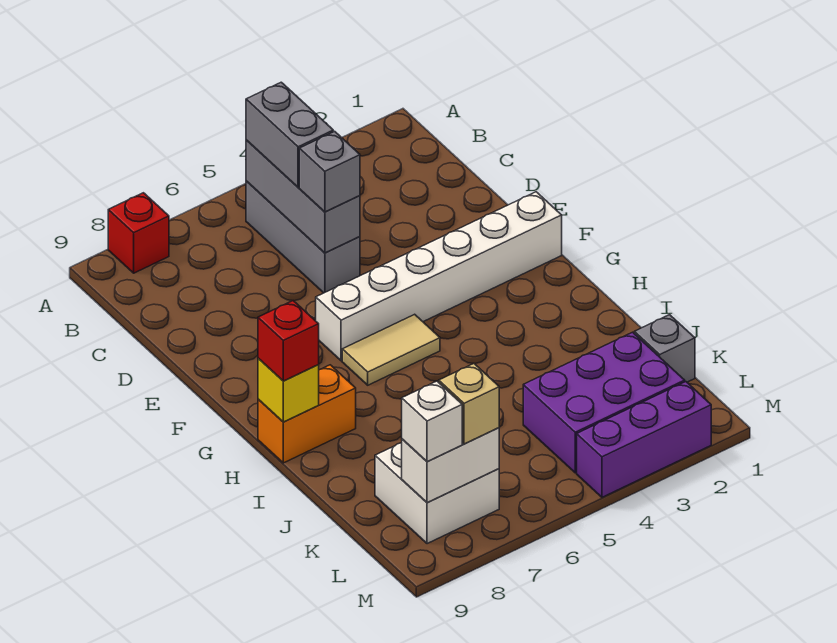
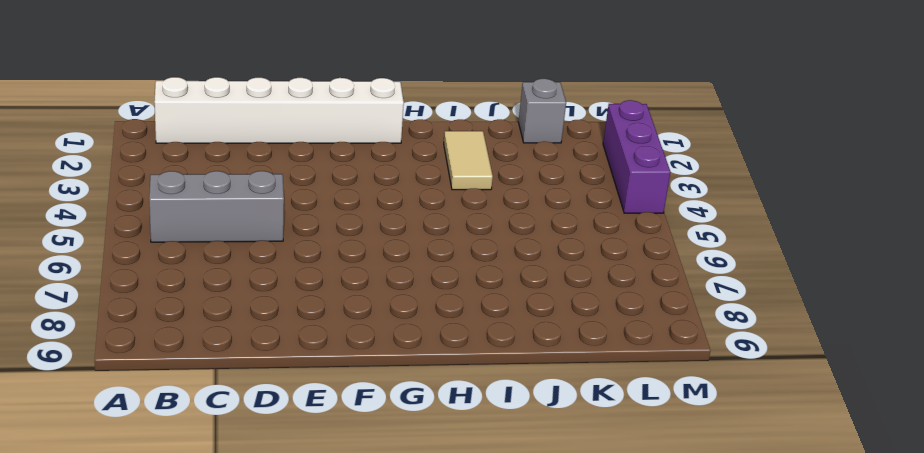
white brick B1:G1 level 1 -> white brick F1:F6 level 1
tan tile I2:I3 level 1 -> tan tile G5:G6 level 1
none -> red brick A8 level 1
none -> orange brick H8:H9 level 1
none -> purple brick K2:L4 level 1

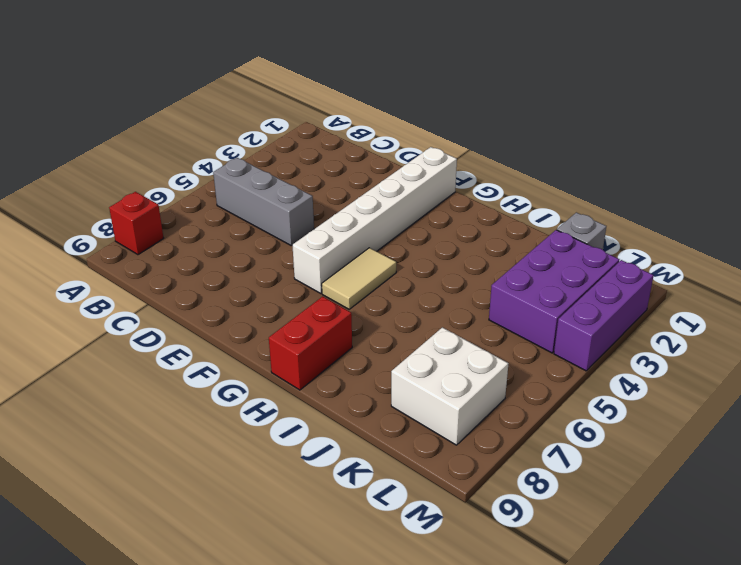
red brick H8:H9 level 1 -> orange brick H8:H9 level 1
none -> grey brick B5:D5 level 2
none -> yellow brick H9 level 2
none -> white brick L7:L8 level 2

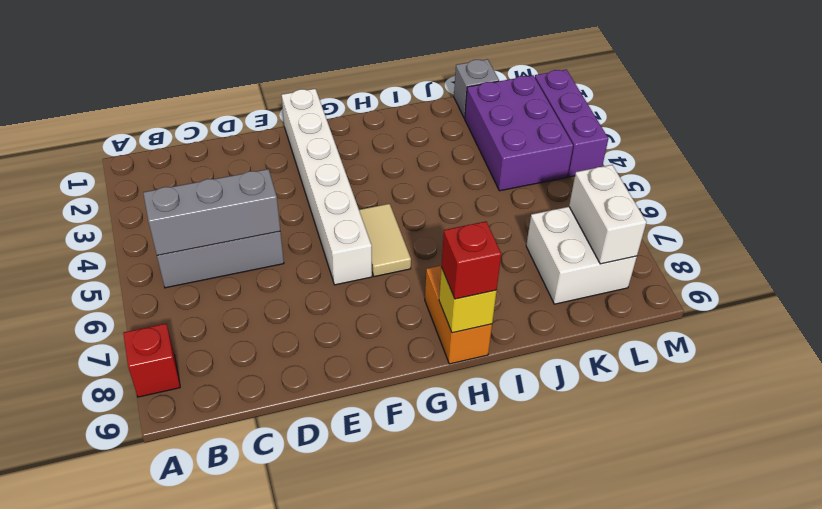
none -> grey brick B5:C5 level 3
none -> grey brick D5 level 3
none -> tan brick L7 level 3

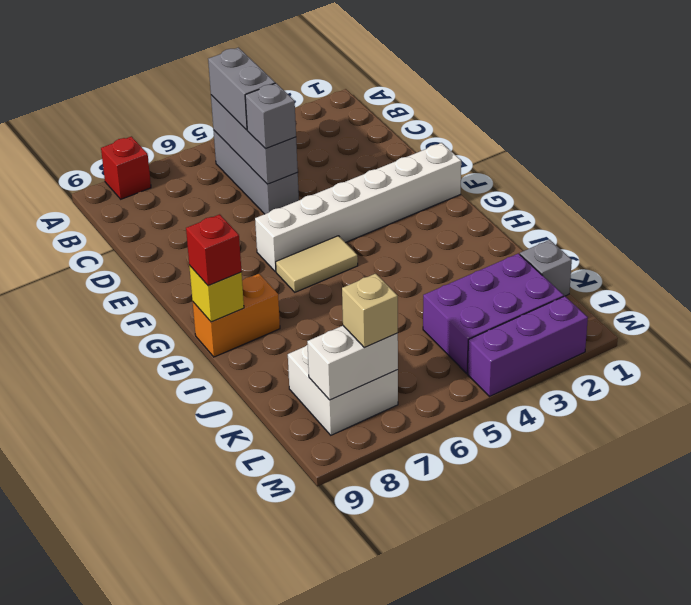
none -> white brick L8 level 3

